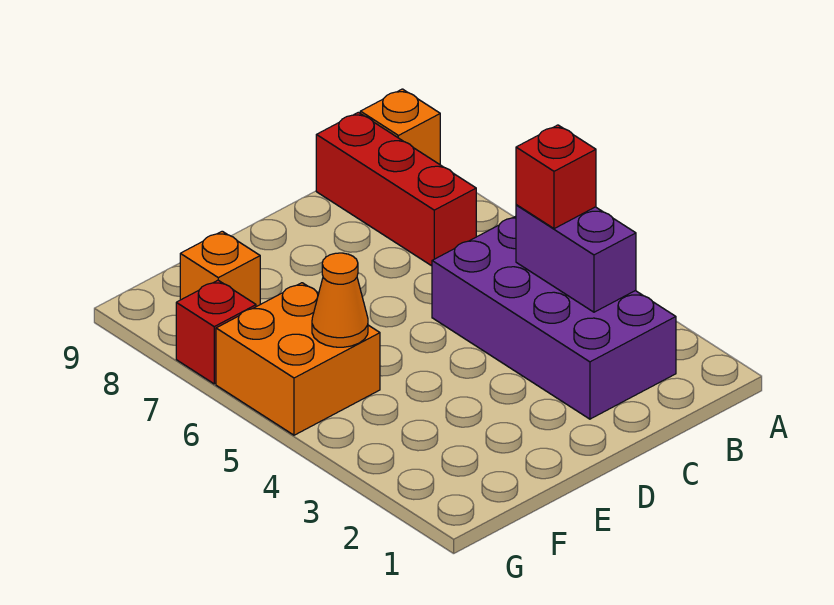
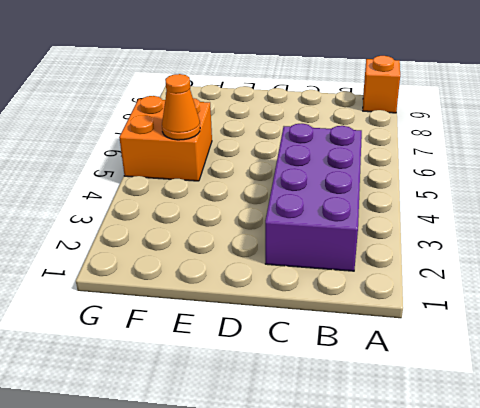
none -> red brick B7:B9 level 1
none -> orange brick F8 level 1

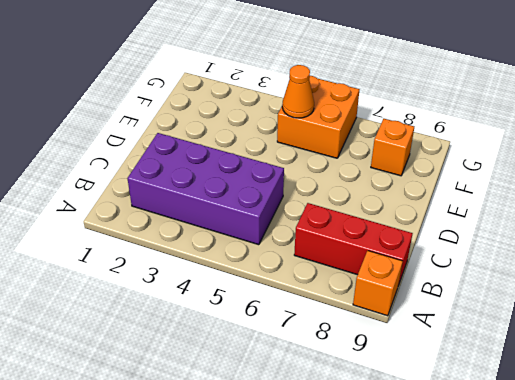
none -> red brick G7 level 1
none -> purple brick B3:B4 level 2

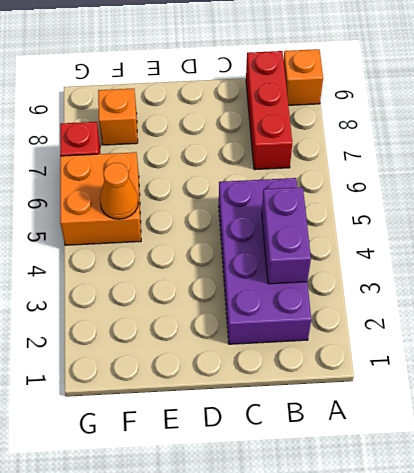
none -> red brick B4 level 3

